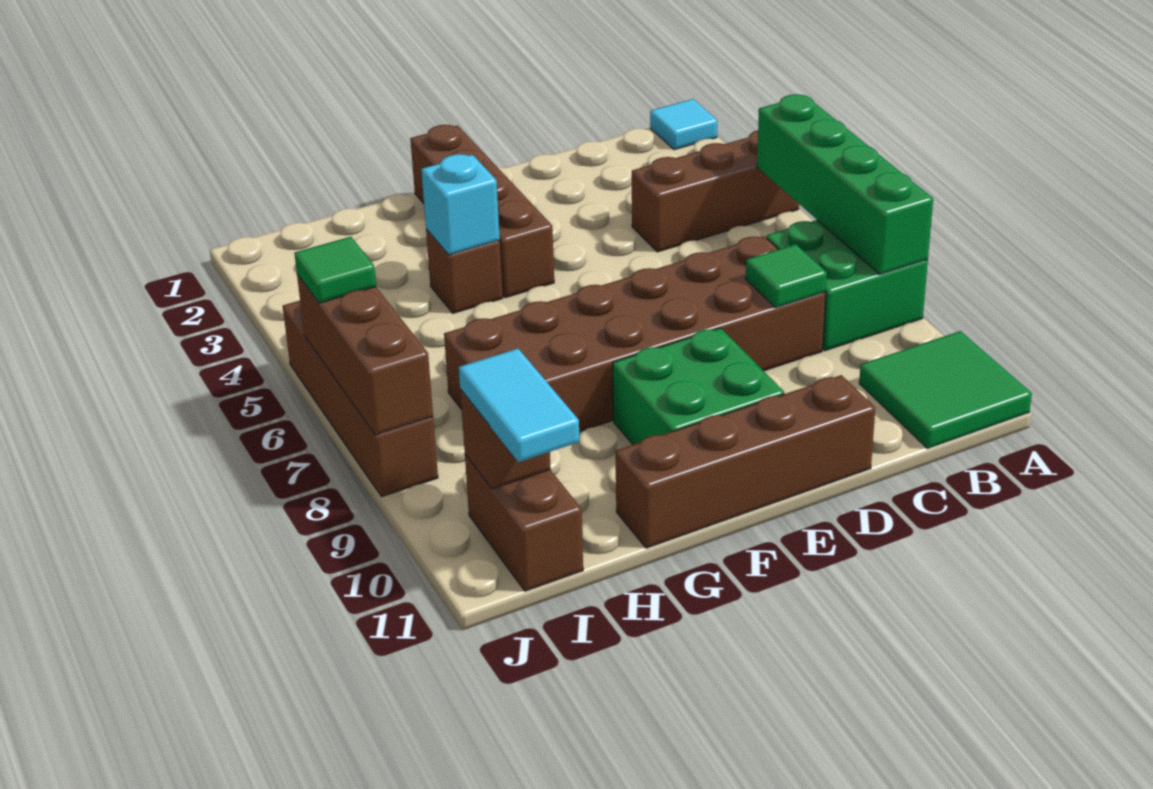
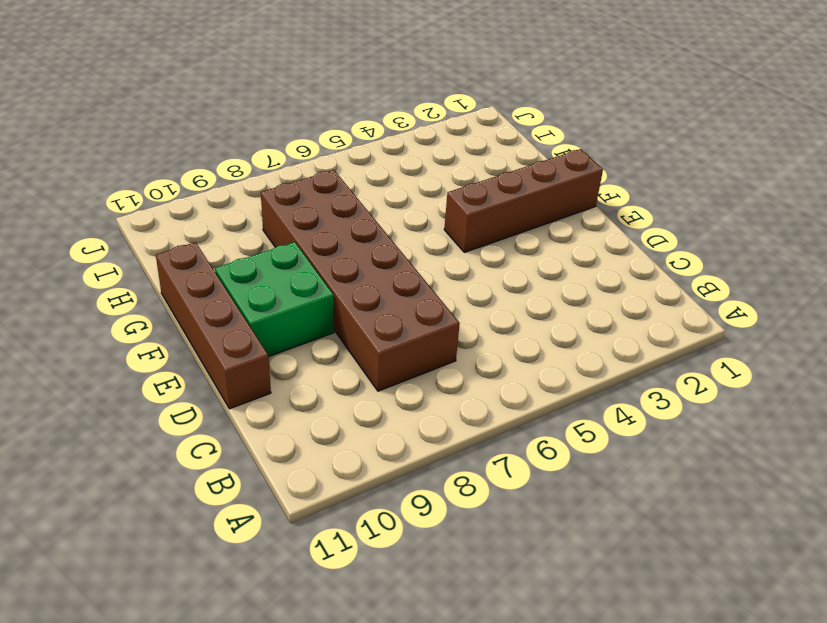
none -> cyan tile A1 level 1
none -> brown brick A4:C4 level 1
none -> green brick A7:B8 level 1

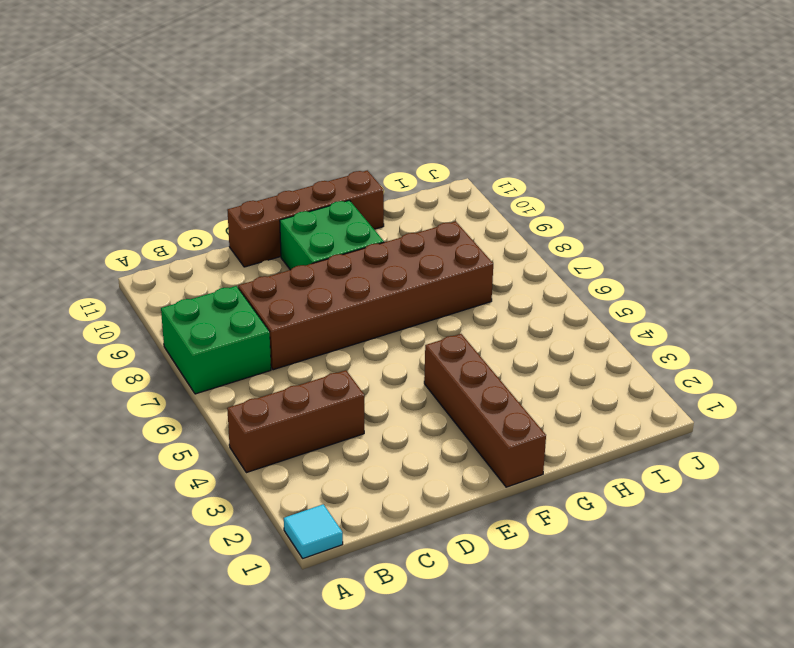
none -> green tile A10:B11 level 1
none -> brown brick G4 level 1
none -> brown brick I10:I11 level 1

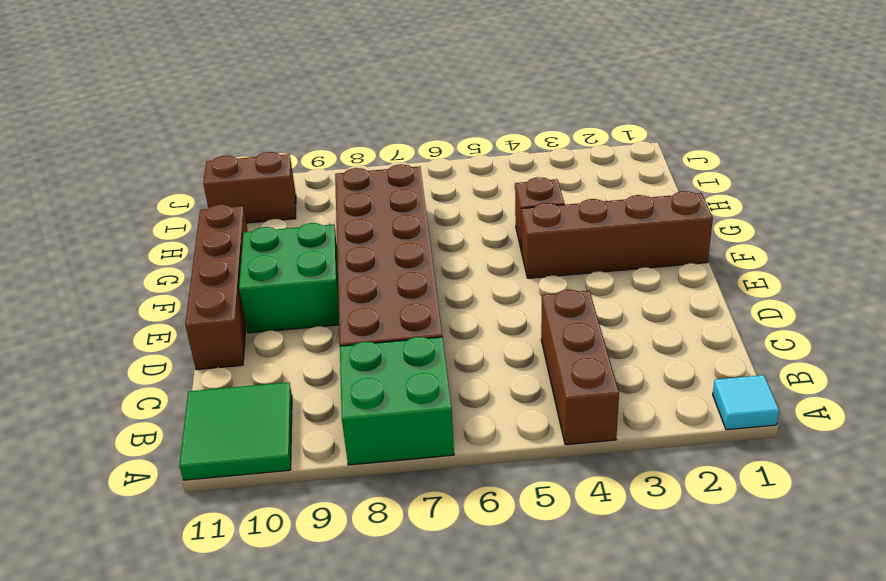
none -> brown brick J5:J8 level 1
none -> green brick A5:A8 level 2
none -> green tile C8 level 2

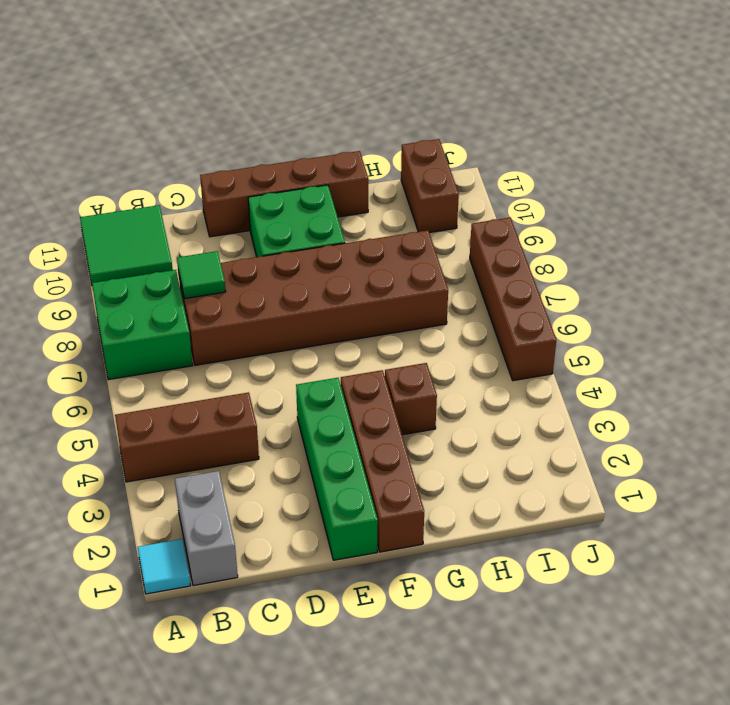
grey brick B1:B2 level 1 -> none
green brick E1:E4 level 1 -> green brick A5:A8 level 2
none -> cyan brick G4 level 2
none -> brown brick I10 level 2
none -> brown brick J6:J8 level 2

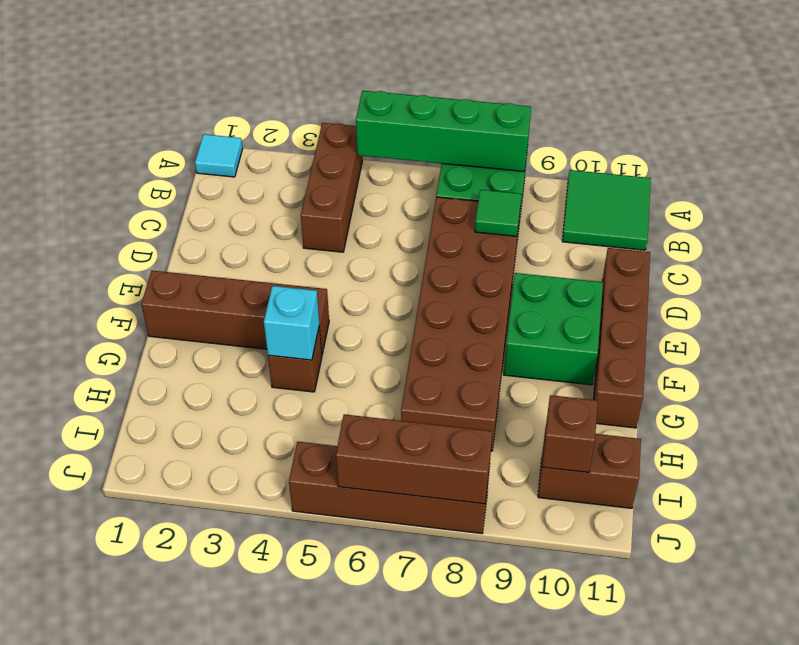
none -> cyan tile I10:I11 level 3
none -> green tile J6 level 3

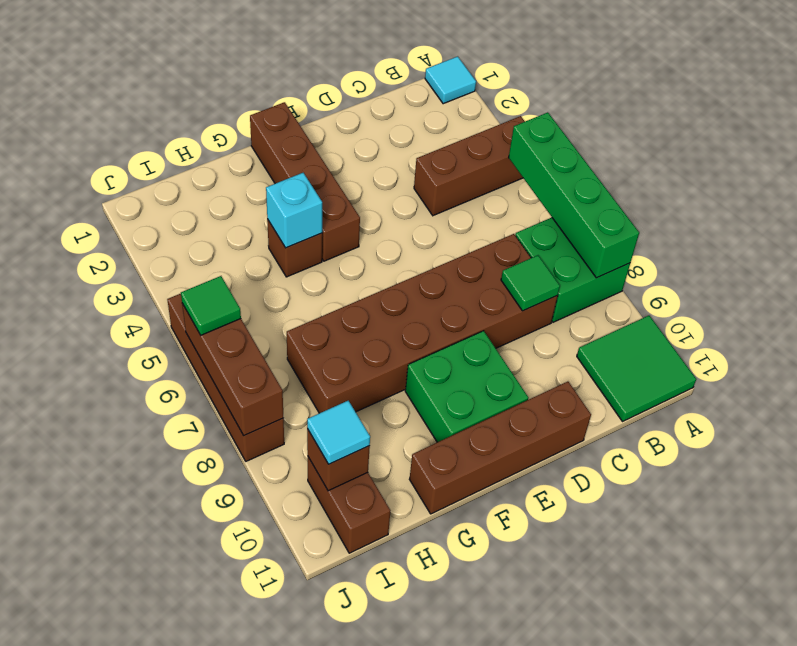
cyan tile I10 level 3 -> cyan tile I10:I11 level 3

